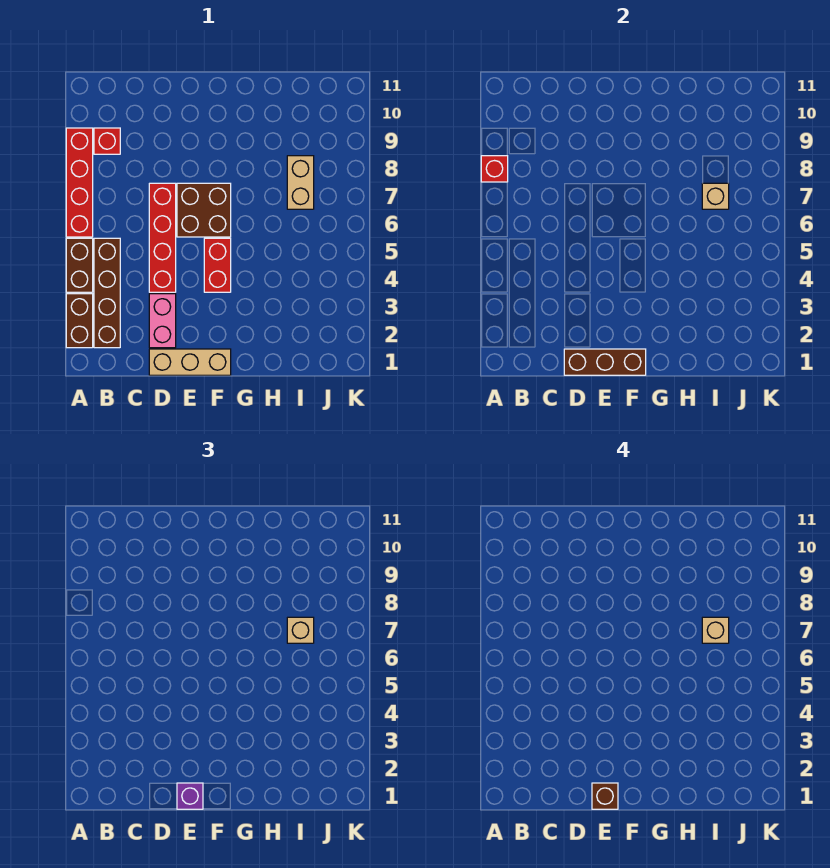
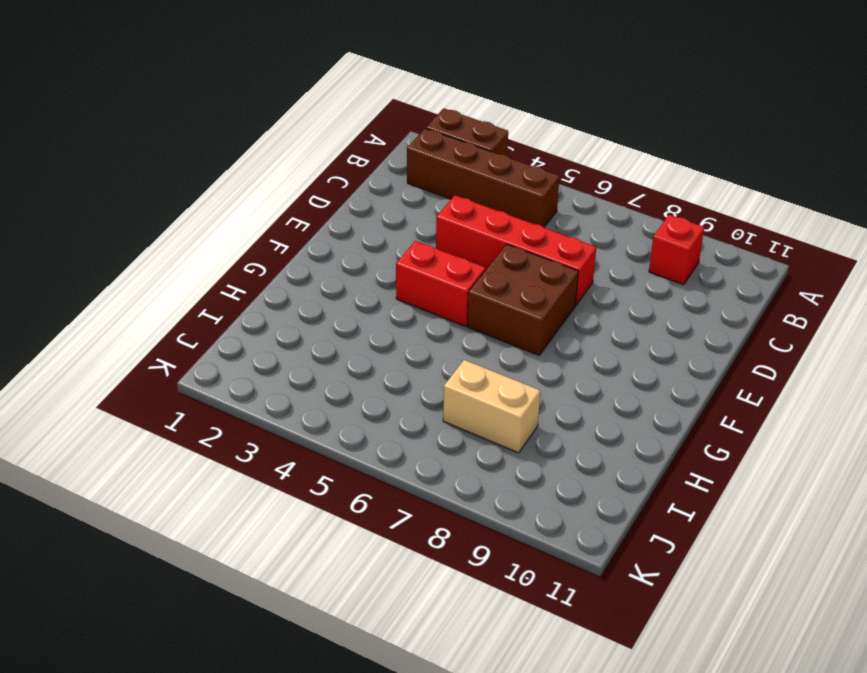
none -> brown brick A4:A5 level 1
none -> red brick A6:A9 level 1
none -> tan brick D1:F1 level 1

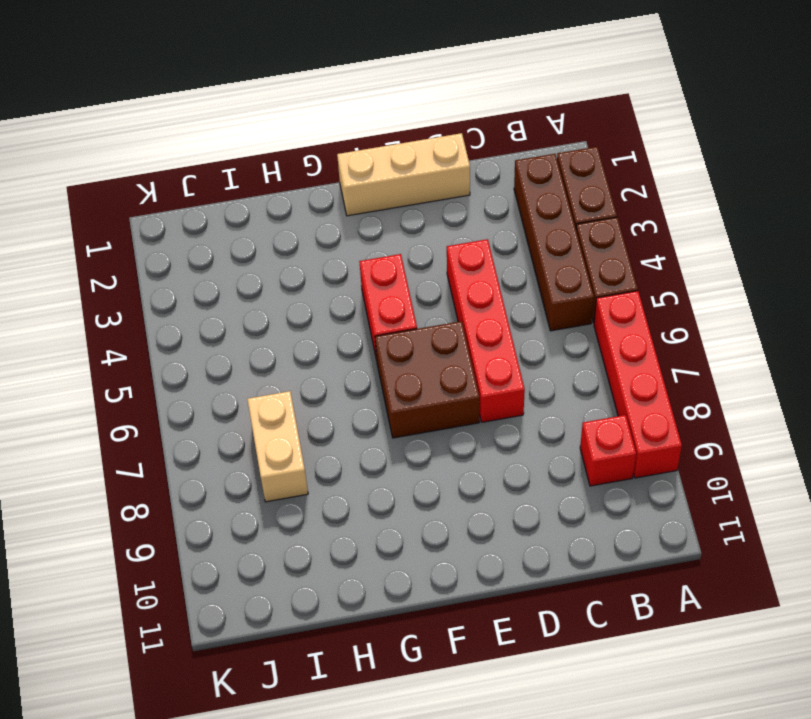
none -> pink brick D2:D3 level 1
none -> red brick A8 level 2
none -> brown brick D1:F1 level 2

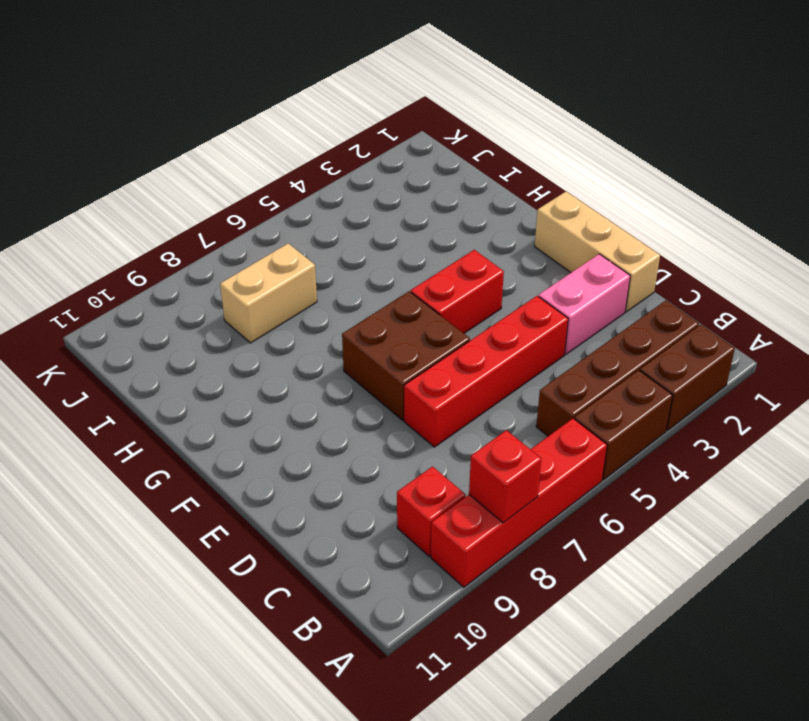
none -> brown brick D1:F1 level 2
none -> tan brick I7 level 2
none -> purple brick E1 level 3

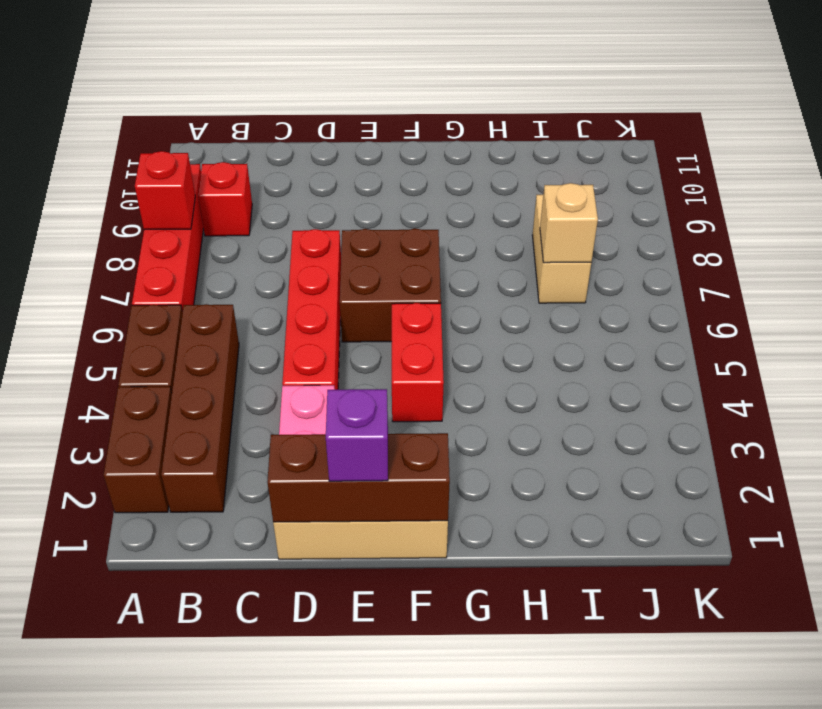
none -> tan brick I7 level 3
none -> brown brick E1 level 4
none -> tan brick I7 level 4

